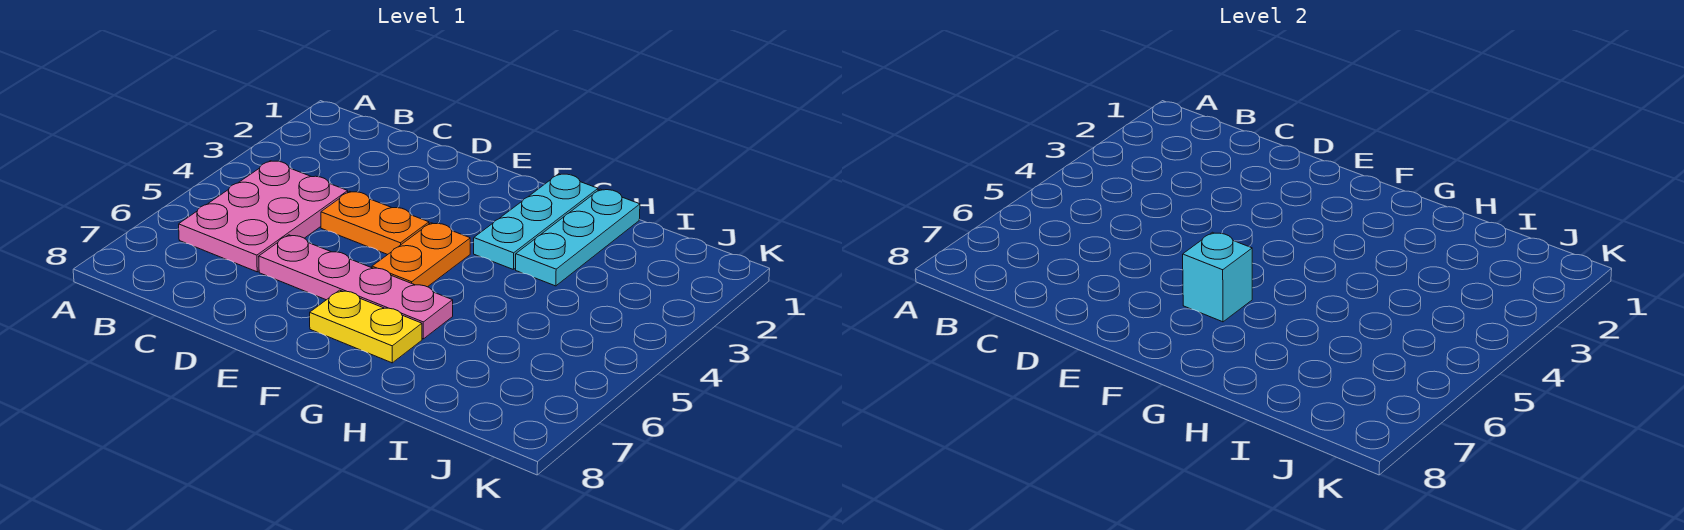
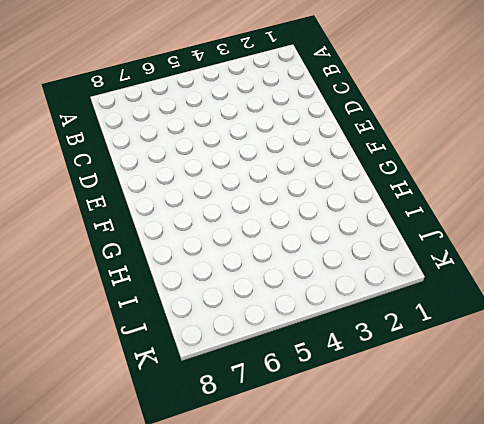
none -> pink plate B4:C6 level 1
none -> orange plate D4:E4 level 1

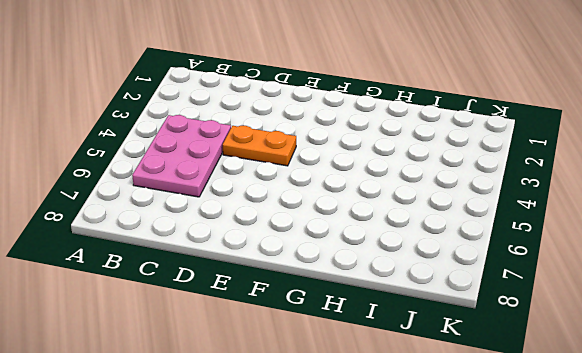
none -> pink plate D6:G6 level 1
none -> orange plate F4:F5 level 1

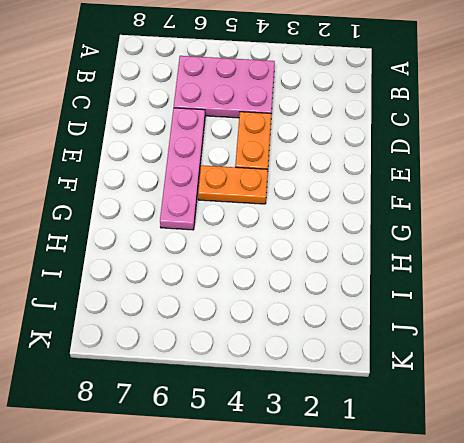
none -> yellow plate F7:G7 level 1
none -> cyan plate G1:G3 level 1

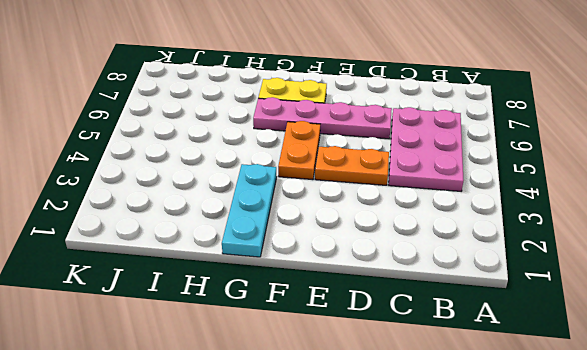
none -> cyan plate H1:H3 level 1
none -> cyan brick F6 level 2

